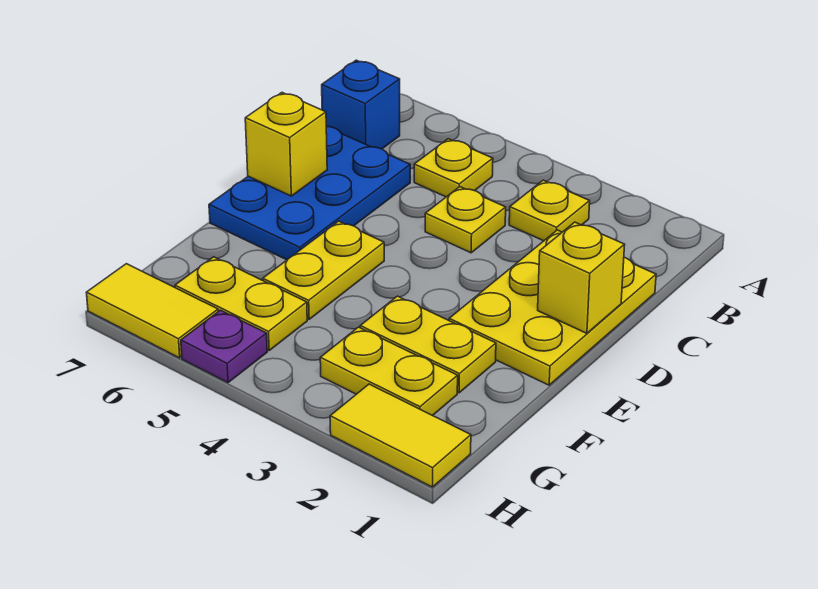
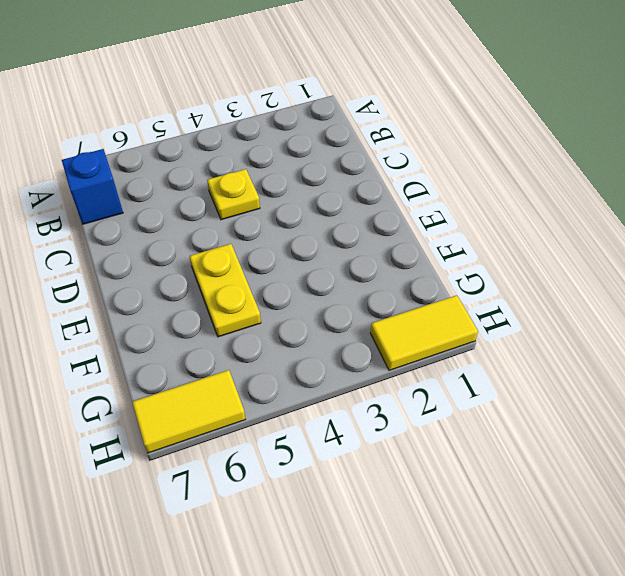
none -> yellow plate B3 level 1
none -> yellow plate B5 level 1
none -> yellow plate C1:E2 level 1

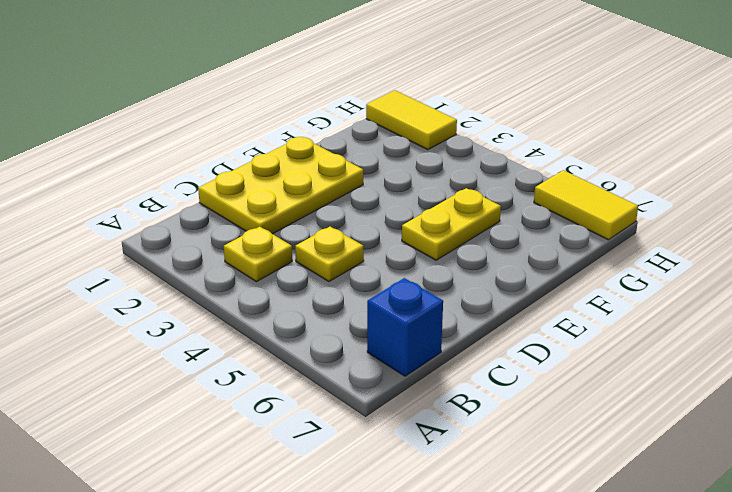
none -> yellow plate B5 level 1
none -> blue plate C6:E7 level 1
none -> yellow plate F2:F3 level 1

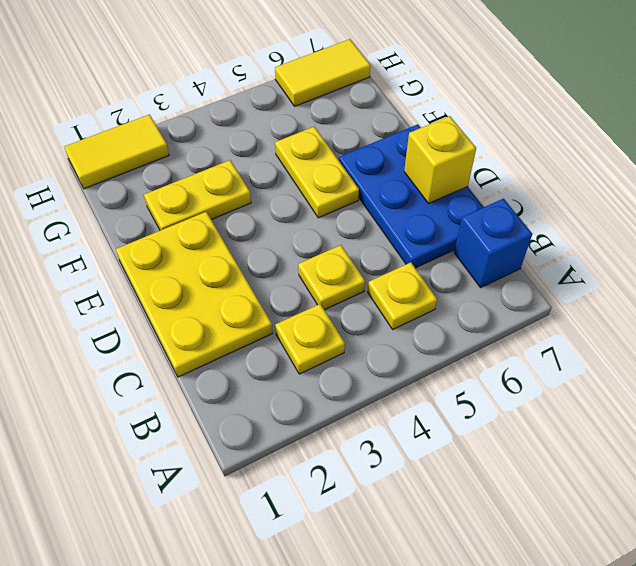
none -> yellow plate G2:G3 level 1
none -> yellow plate G5:G6 level 1
none -> purple plate H5 level 1

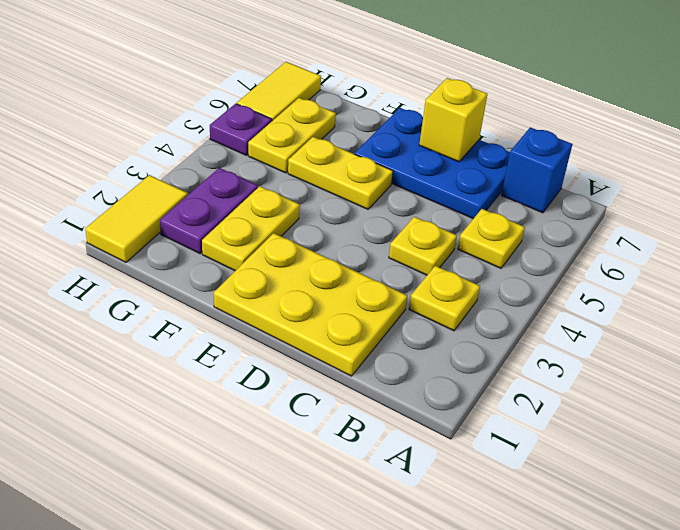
purple plate G2:G3 level 1 -> yellow plate G2:G3 level 1
none -> yellow brick D1 level 2

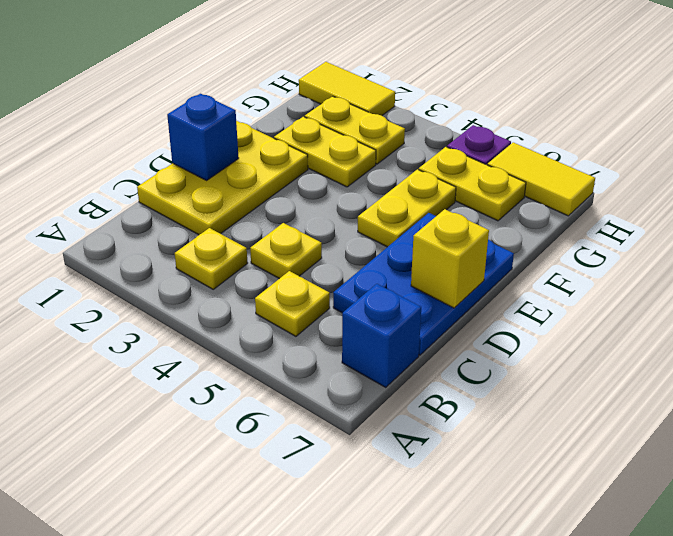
blue brick D1 level 2 -> yellow brick D1 level 2

